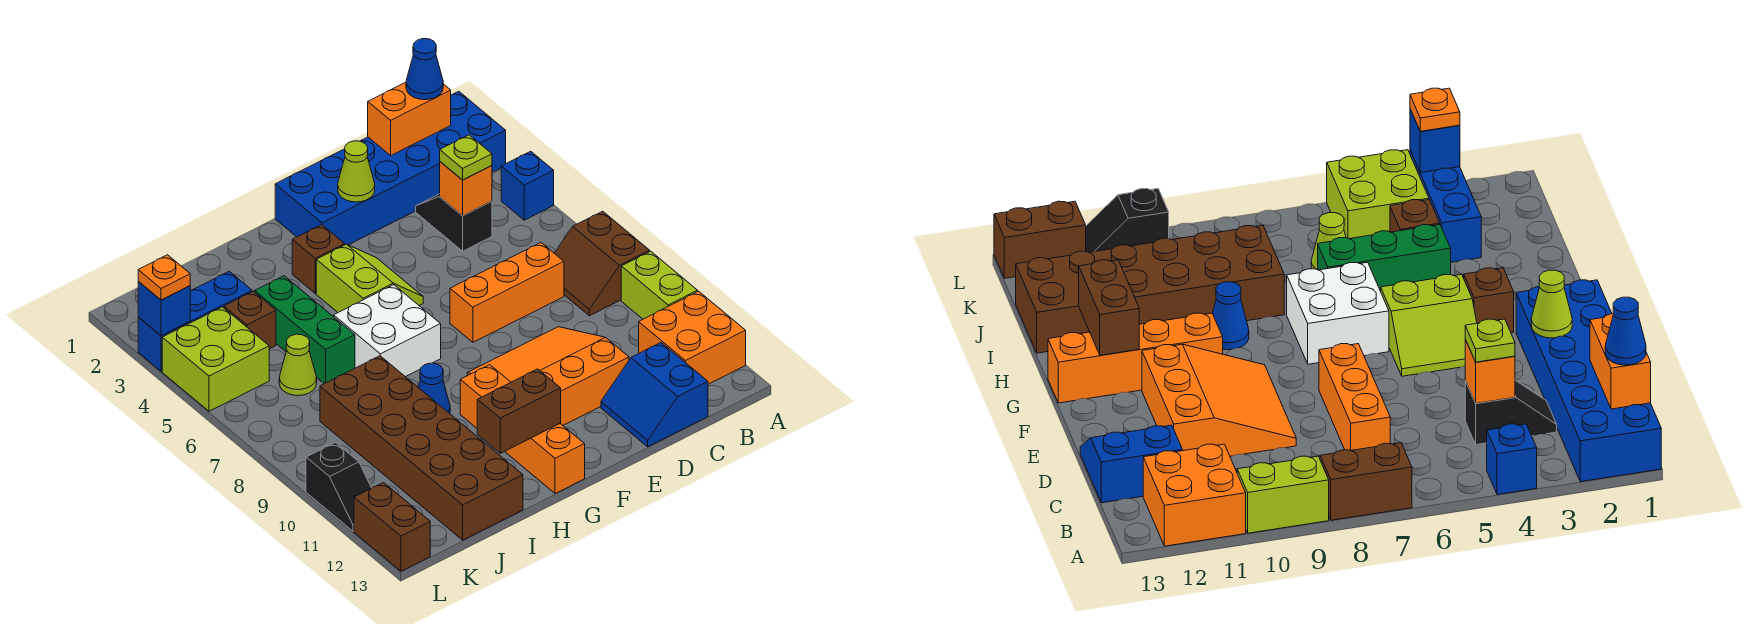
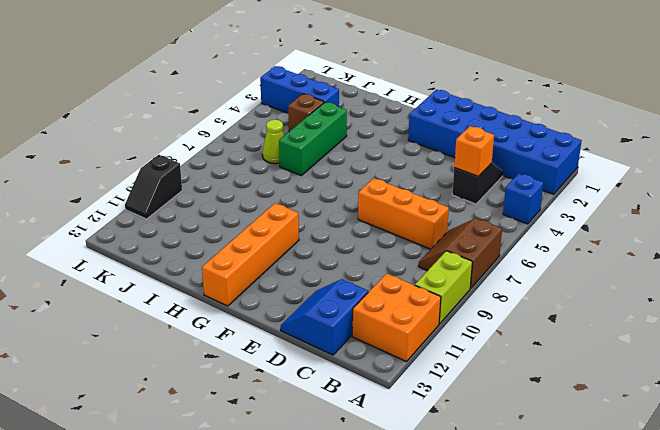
none -> orange slope D9:F11 level 1 top 11
none -> lime slope F4:G5 level 1 top G
none -> brown brick G3 level 1
none -> white brick G6:H7 level 1

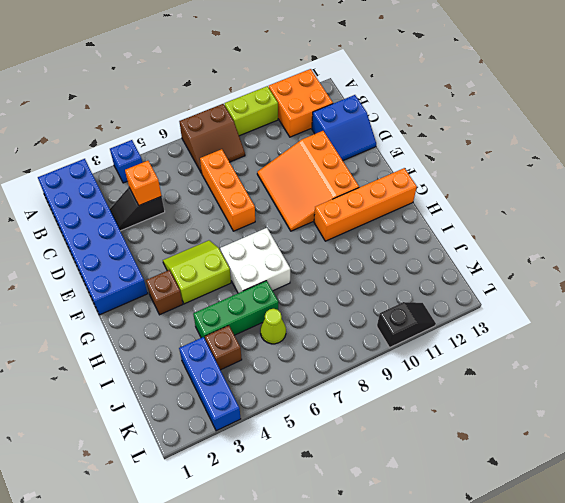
none -> blue cone H9 level 1
none -> brown brick I8:J13 level 1
none -> lime brick K4:L5 level 1
none -> brown brick L12:L13 level 1

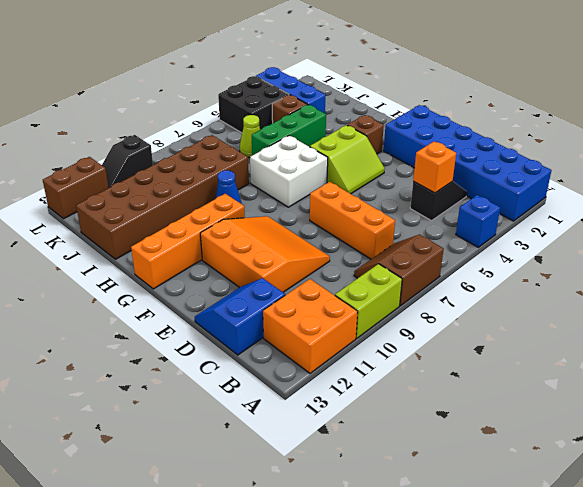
black brick K4:L5 level 1 -> lime brick K4:L5 level 1
none -> orange brick B1:C1 level 2
none -> lime cone E2 level 2
none -> brown brick G12:H12 level 2
none -> blue brick L3 level 2

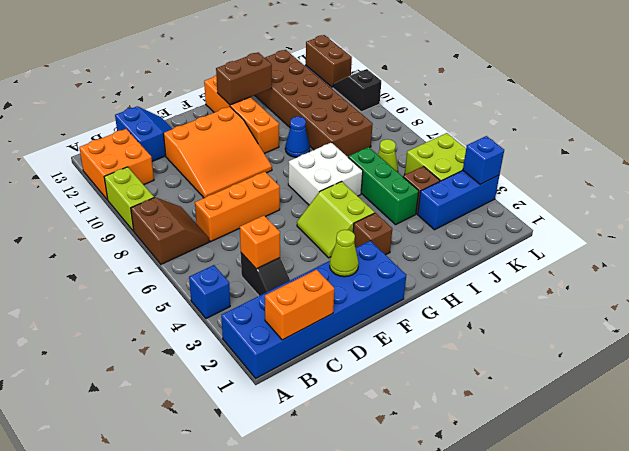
none -> blue cone B1 level 3
none -> lime plate C4 level 3
none -> orange plate L3 level 3

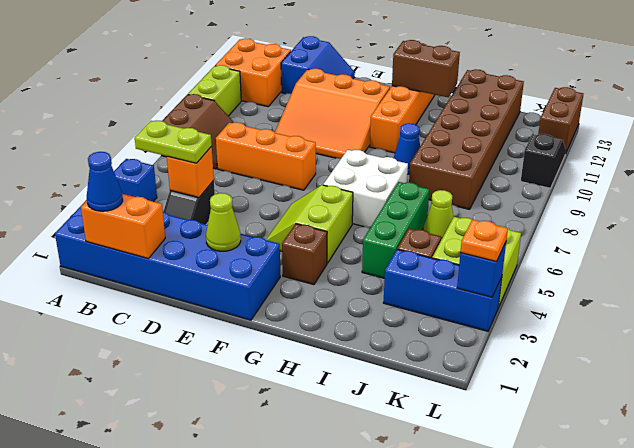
lime plate B4:C4 level 3 -> lime plate C4 level 3

